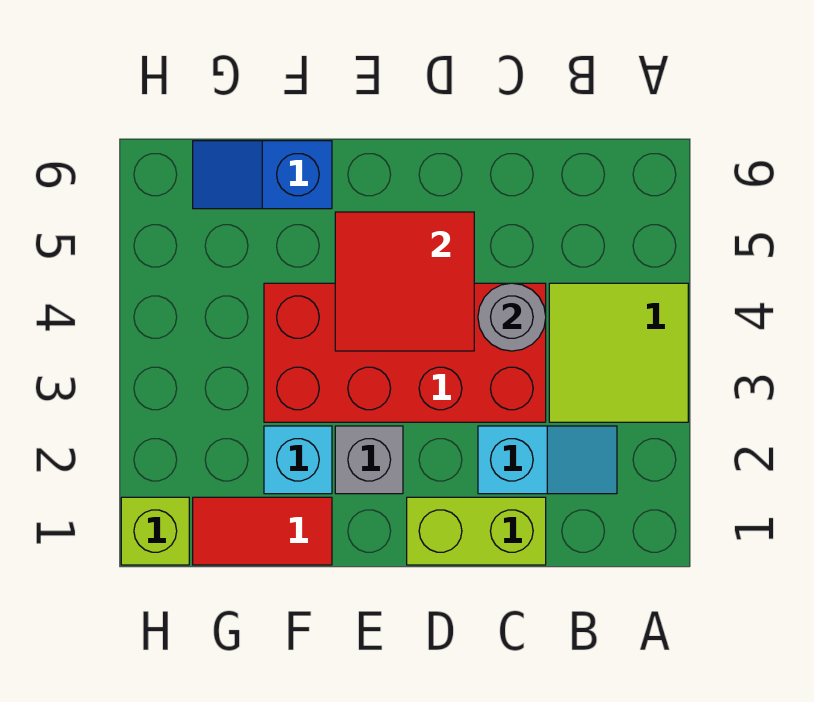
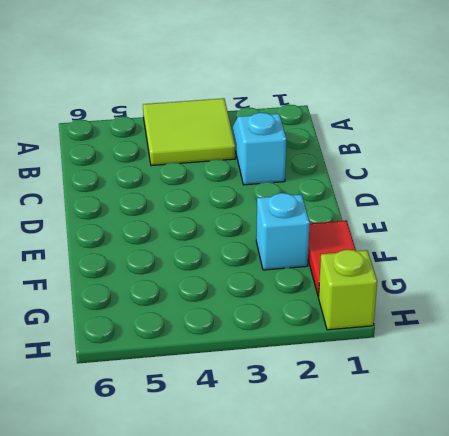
none -> lime brick C1:D1 level 1
none -> red brick C3:F4 level 1

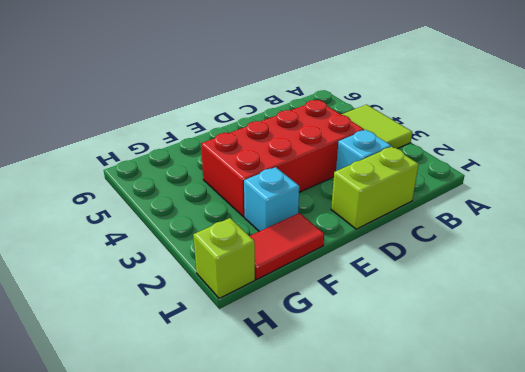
none -> grey brick E2 level 1
none -> blue slope F6:G6 level 1 top F

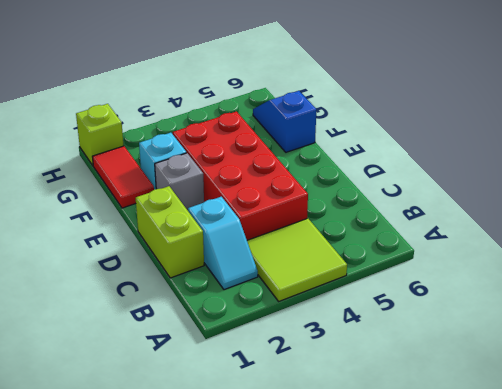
none -> grey round brick C4 level 2
none -> red tile D4:E5 level 2

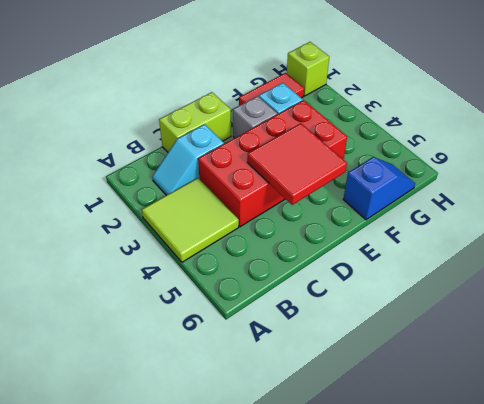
none -> grey round brick C4 level 2

